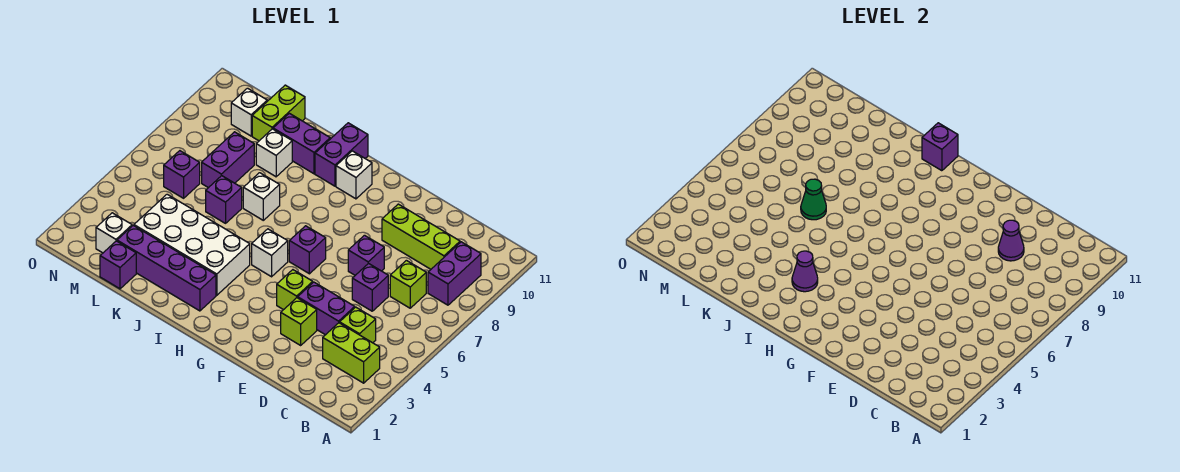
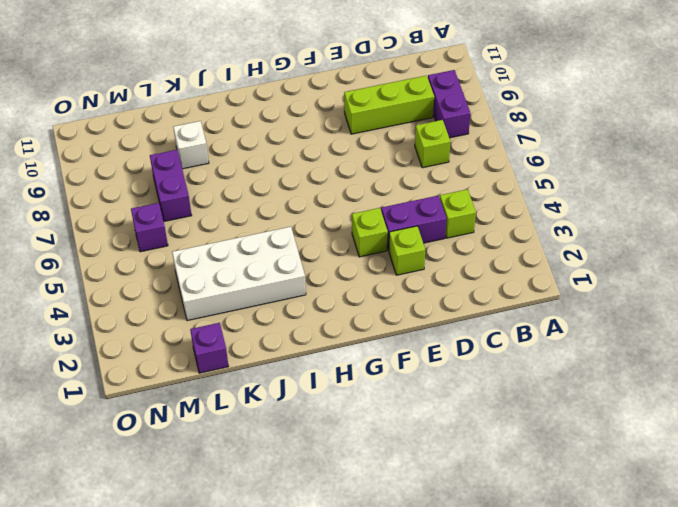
none -> lime brick B3:C3 level 1
none -> purple brick D6 level 1
none -> purple brick E7 level 1
none -> purple brick G6 level 1

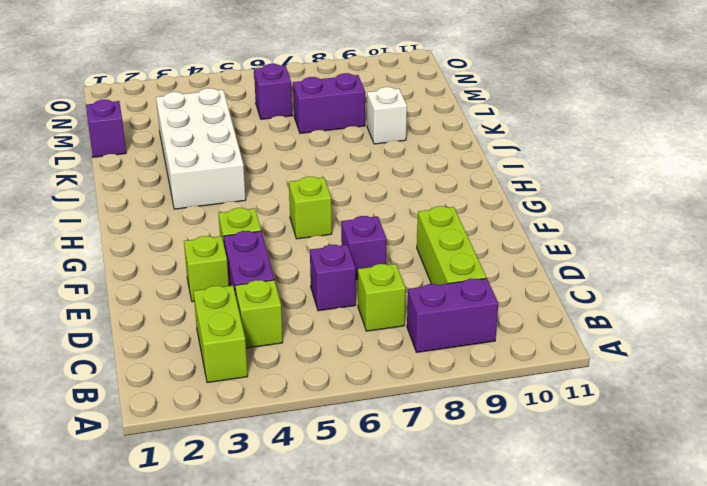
lime brick G6 level 1 -> purple brick G6 level 1
none -> white brick H5 level 1
none -> white brick H10 level 1
none -> purple brick I2:L2 level 1
none -> purple brick I10:I11 level 1

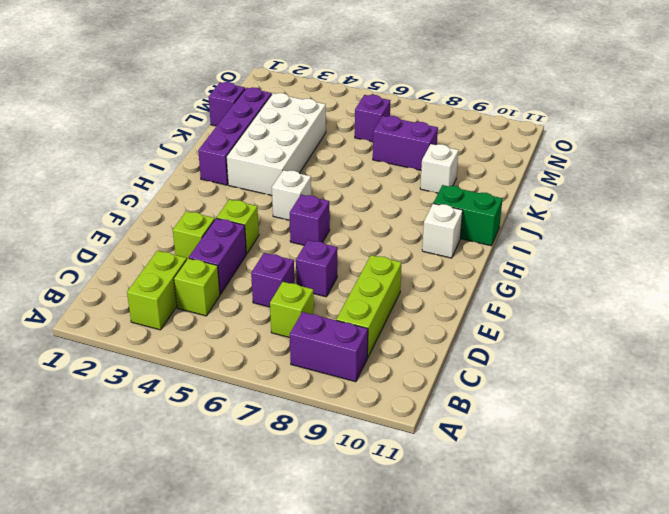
green brick I10:I11 level 1 -> purple brick I10:I11 level 1
none -> white brick J7 level 1
none -> purple brick J10:K10 level 1
none -> purple brick K6 level 1
none -> lime brick L10:L11 level 1

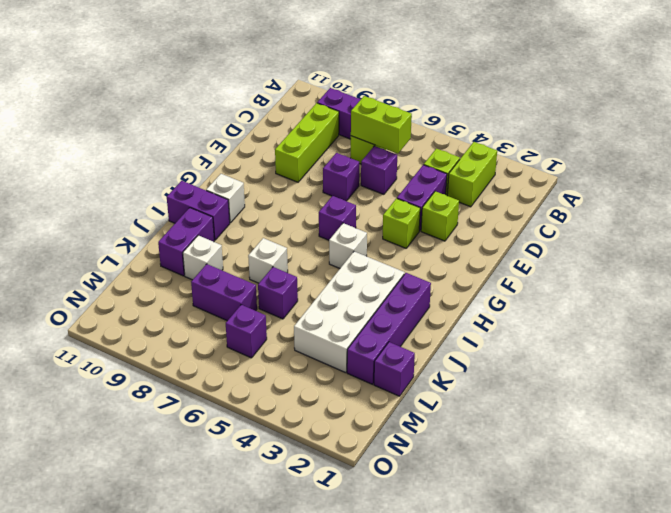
lime brick C6:C7 level 2 -> lime brick L10:L11 level 1
none -> white brick M2 level 1
none -> white brick M10 level 1
none -> purple cone D9 level 2
none -> purple cone I3 level 2

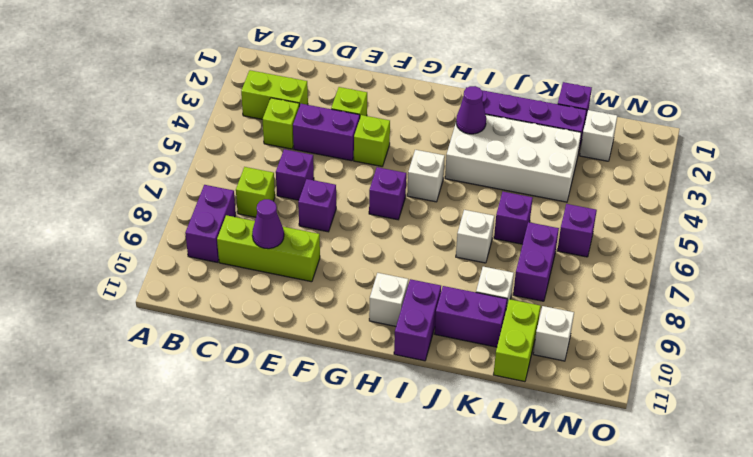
none -> purple brick I11 level 2
none -> green cone K6 level 2

